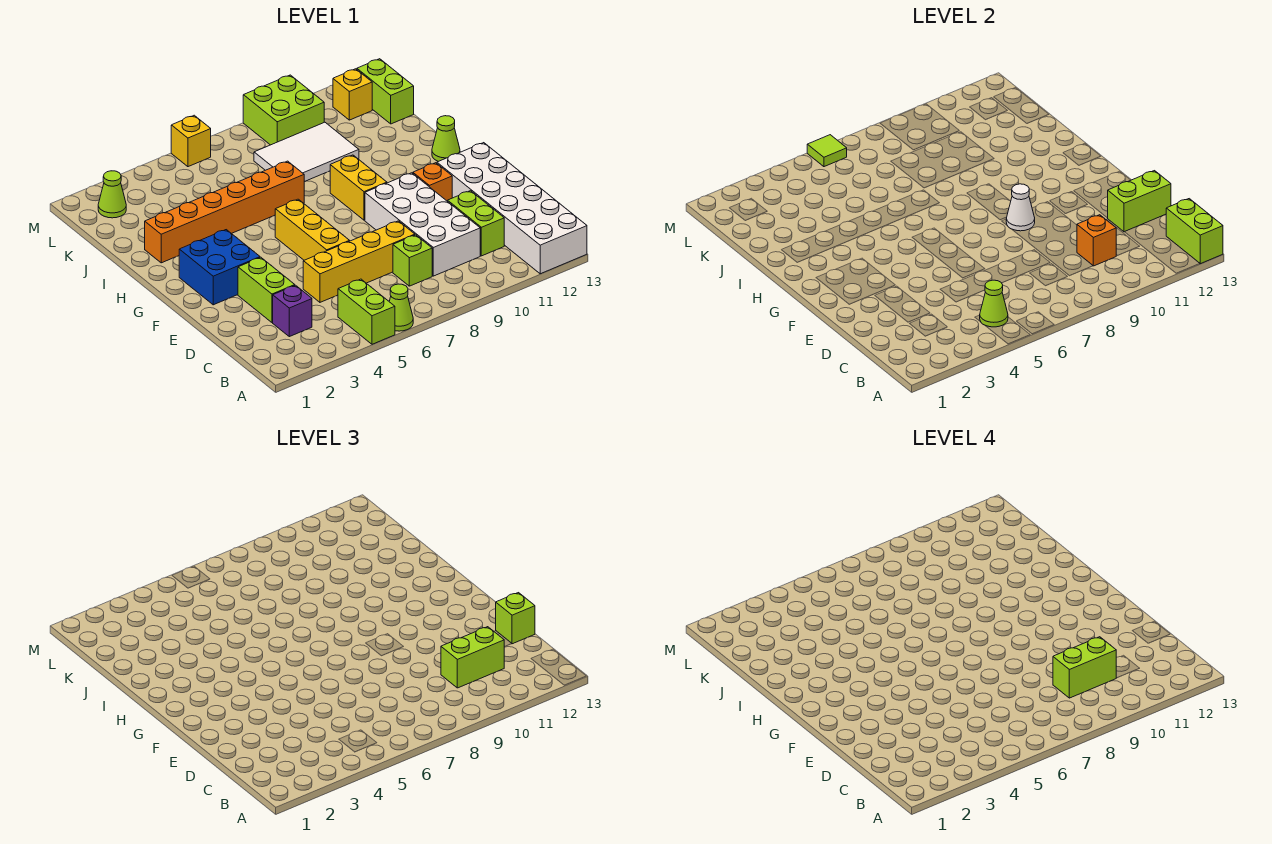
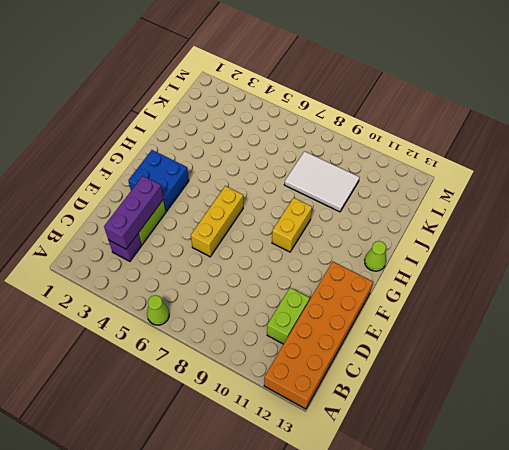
orange brick A12:F13 level 1 -> white brick A12:F13 level 1
purple brick C3:E3 level 2 -> none
none -> lime brick A5:B5 level 1
none -> lime brick C8 level 1
none -> white brick C9:F10 level 1
none -> yellow brick D5:D8 level 1

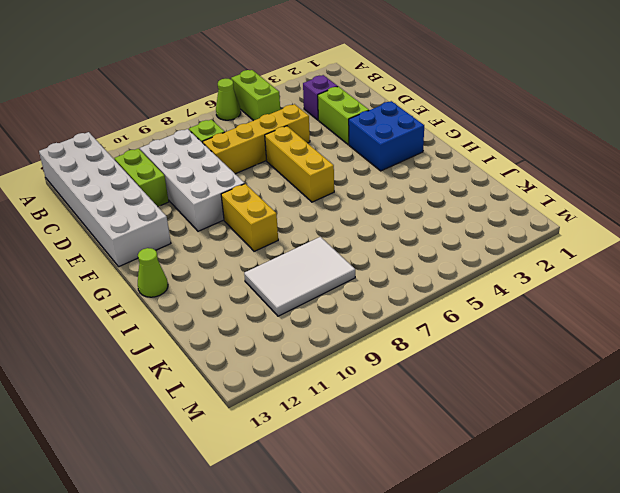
none -> orange brick F11 level 1
none -> orange brick I2:I7 level 1
none -> lime brick K13:L13 level 1
none -> lime cone L2 level 1

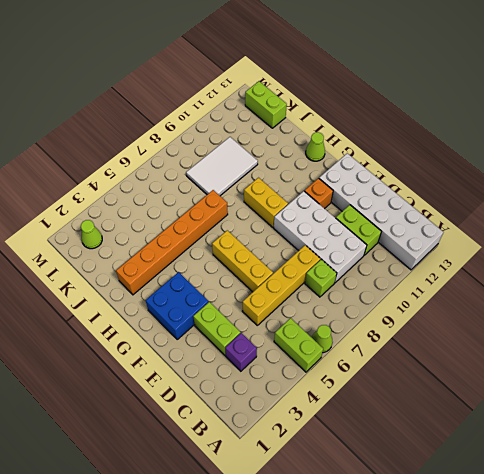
none -> lime brick L9:M10 level 1
none -> yellow brick L12 level 1
none -> yellow brick M6 level 1
none -> lime brick A13:B13 level 2

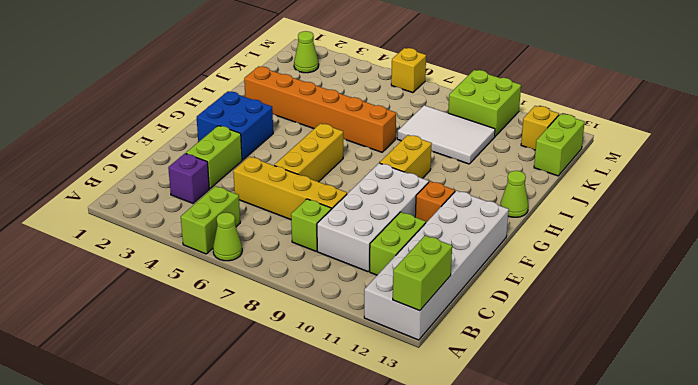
none -> lime cone B5 level 2
none -> orange brick C10 level 2
none -> lime brick D12:D13 level 2
none -> white cone F9 level 2

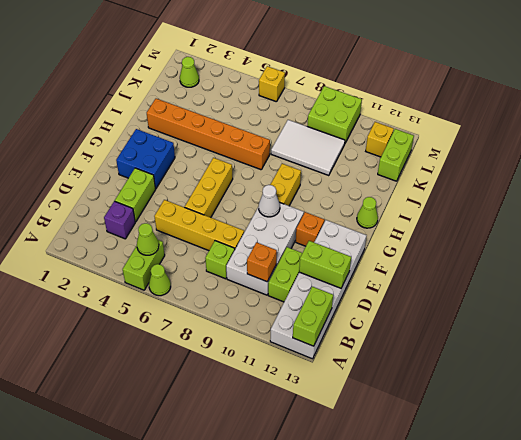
none -> lime tile M6 level 2
none -> lime brick C10:C11 level 3
none -> lime brick D13 level 3
none -> lime brick C9:C10 level 4

